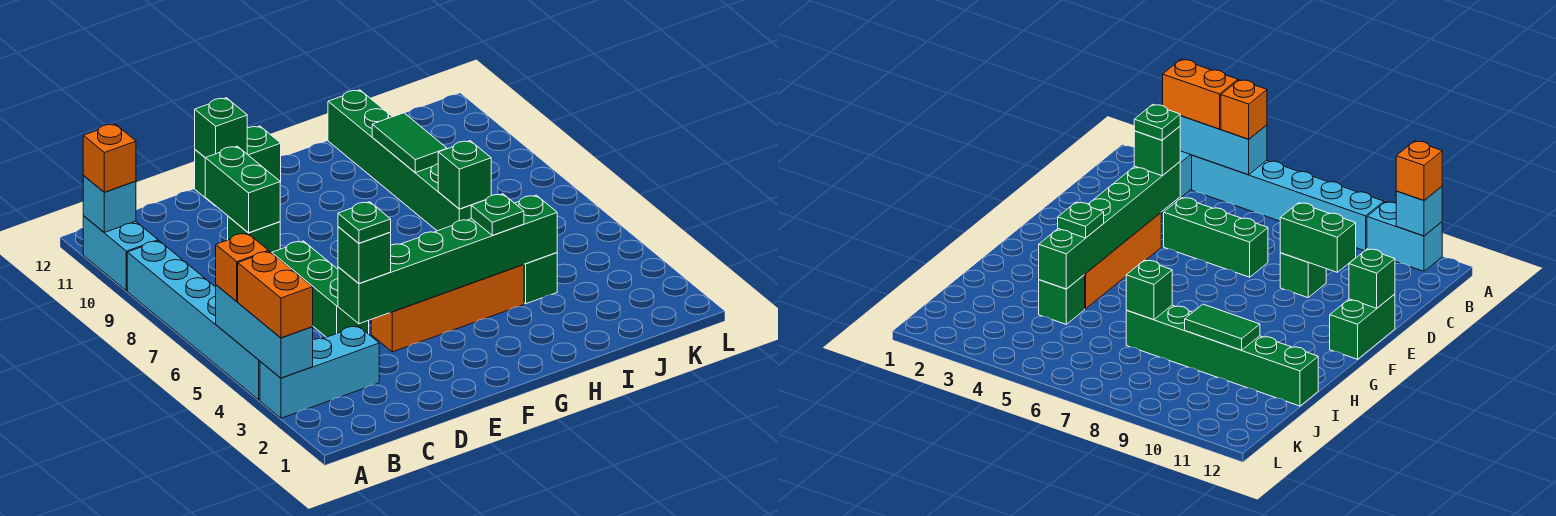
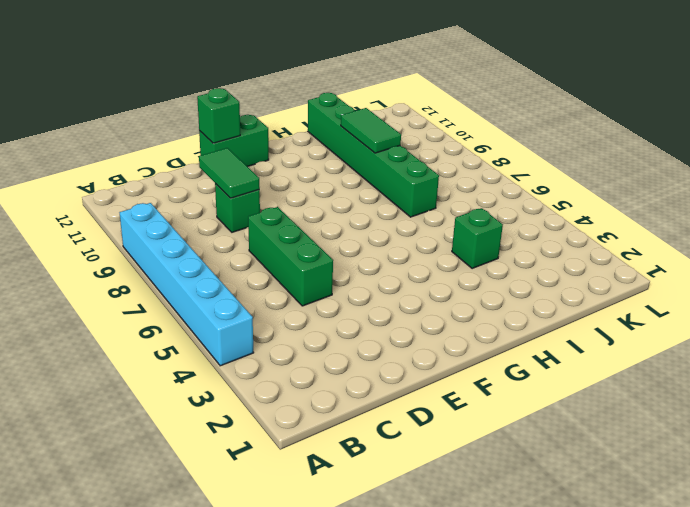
green tile D9:D10 level 2 -> green brick D9:D10 level 2
none -> cyan brick A3:C3 level 1
none -> cyan brick A10:A11 level 1
none -> orange brick E4:H4 level 1

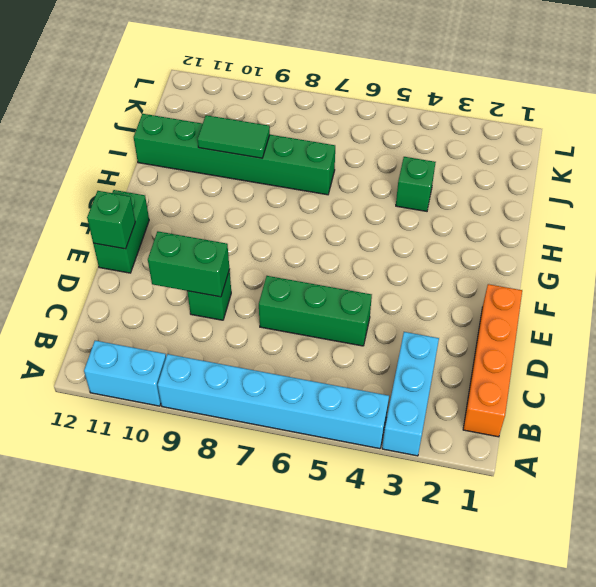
orange brick B1:E1 level 1 -> orange brick E4:H4 level 1
none -> cyan brick A3:A5 level 2
none -> cyan brick A11 level 2
none -> green brick D4:I4 level 2

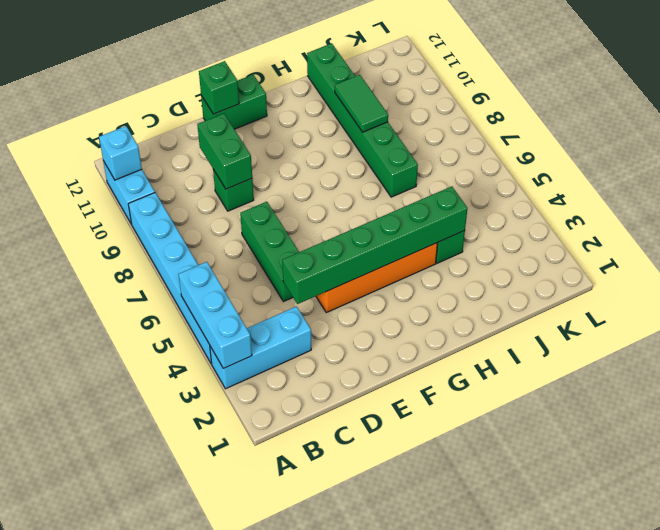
none -> green brick I7 level 2
none -> orange brick A3:A4 level 3
none -> orange brick A5 level 3

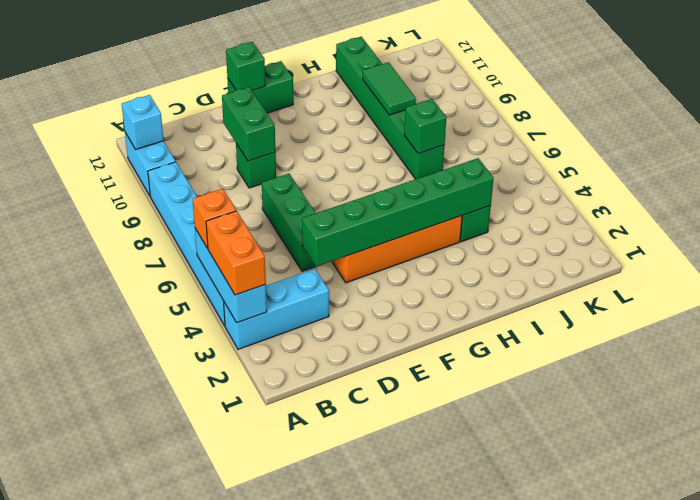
none -> orange brick A11 level 3
none -> green brick D4 level 3
none -> green plate H4 level 3

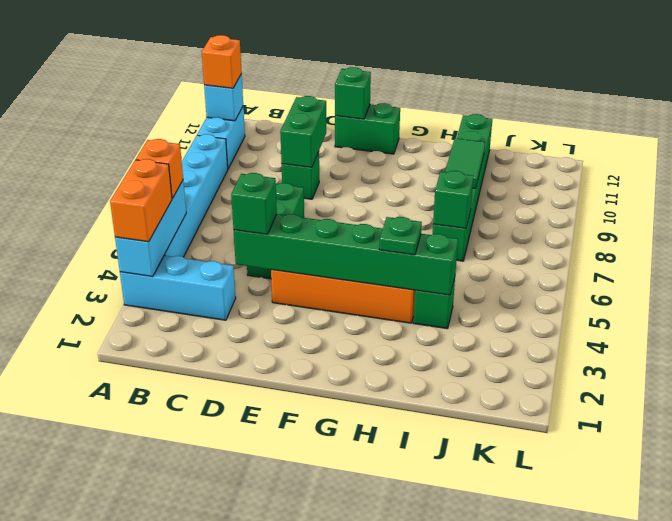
none -> green plate D4 level 4

